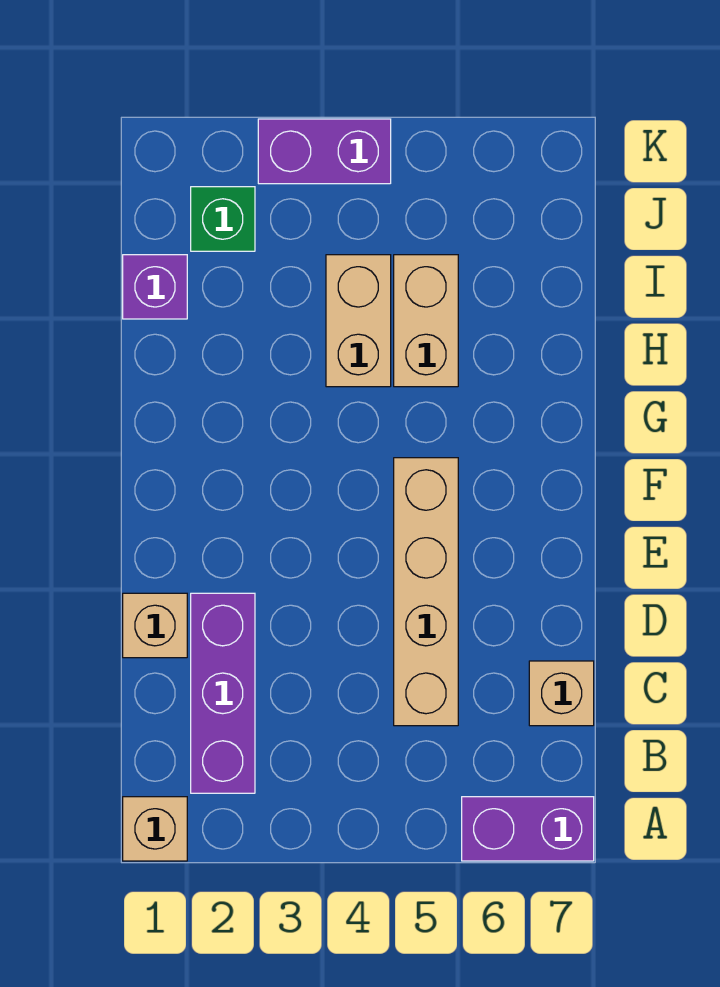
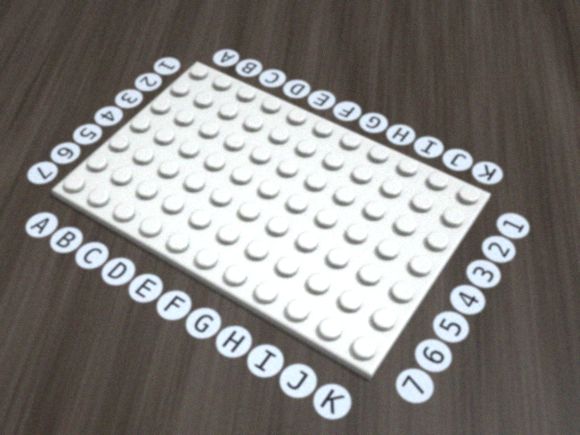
none -> tan brick A1 level 1
none -> purple brick A6:A7 level 1

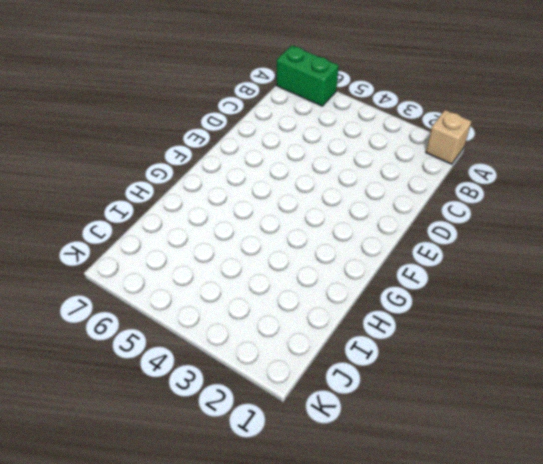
green brick A6:A7 level 1 -> purple brick A6:A7 level 1
none -> purple brick B2:D2 level 1
none -> tan brick C5:F5 level 1

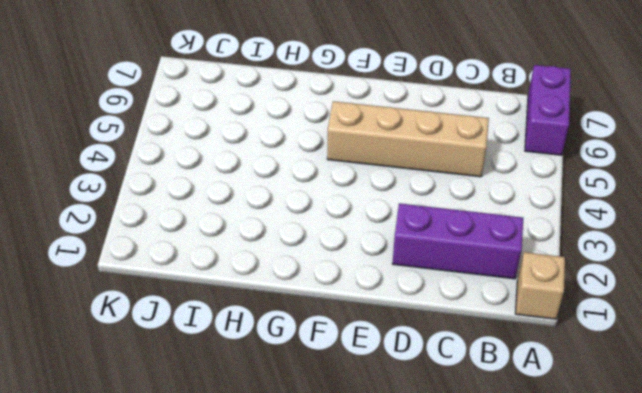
none -> tan brick C7 level 1
none -> tan brick D1 level 1

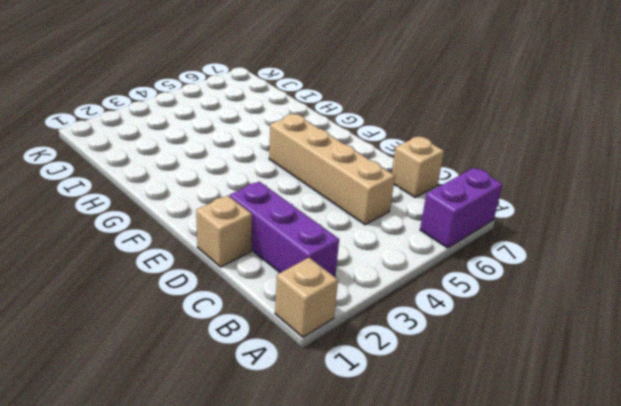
none -> tan brick H4:I4 level 1
none -> tan brick H5:I5 level 1

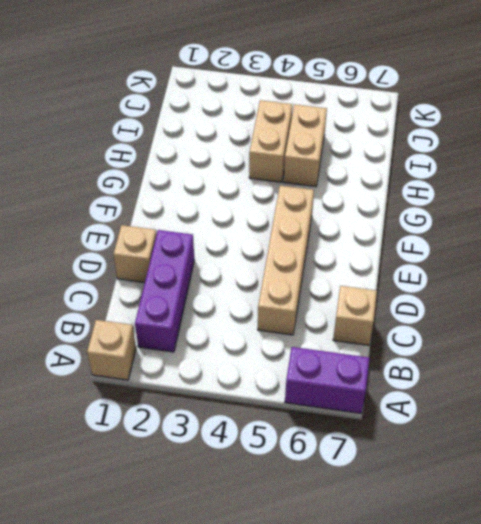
none -> purple brick I1 level 1
none -> green brick J2 level 1

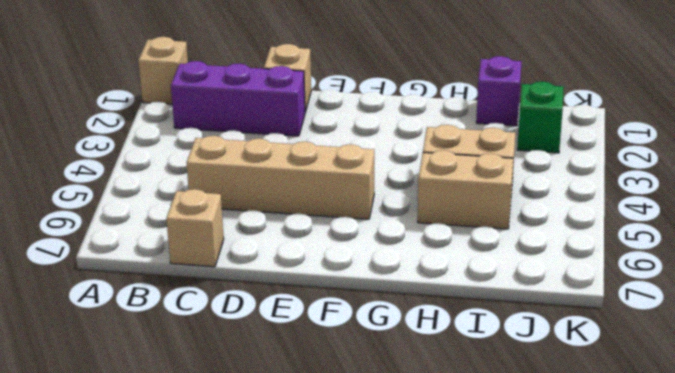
none -> purple brick A6:A7 level 1
none -> purple brick K3:K4 level 1

